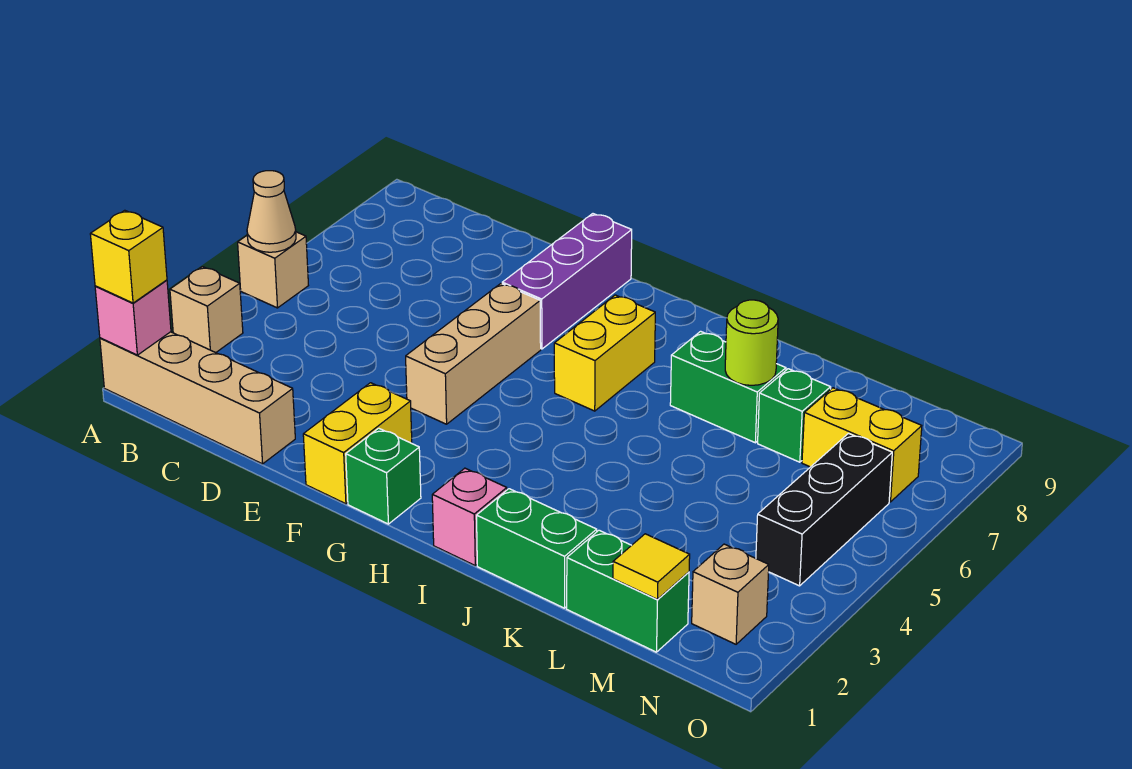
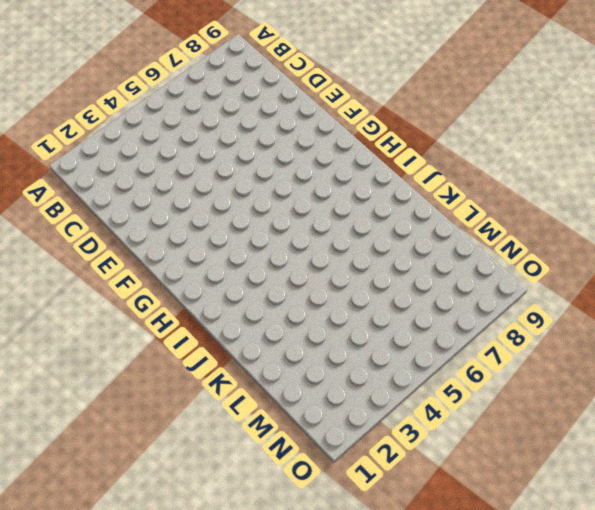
none -> tan brick A1:D1 level 1
none -> tan brick A3 level 1
none -> tan brick A5 level 1

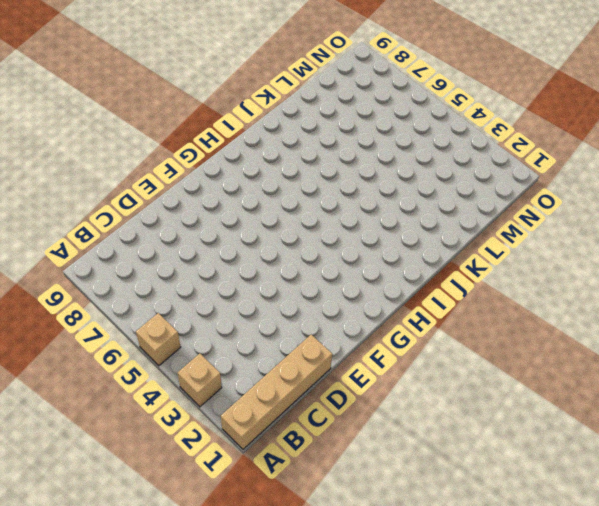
none -> yellow brick F1:F2 level 1
none -> tan brick F4:F6 level 1
none -> purple brick F7:F9 level 1

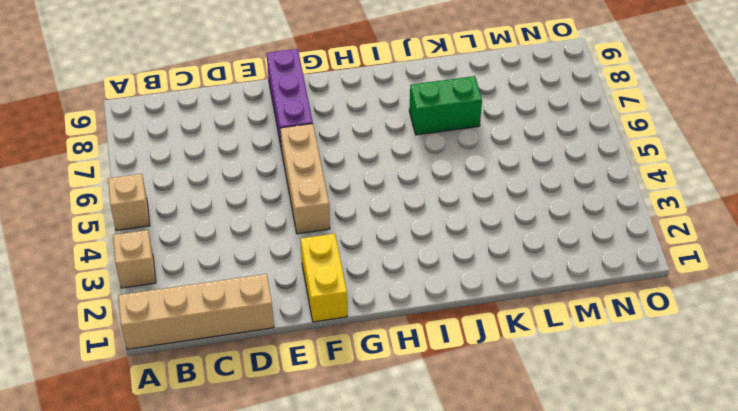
none -> green brick G1 level 1
none -> yellow brick H6:H7 level 1
none -> pink brick I1 level 1

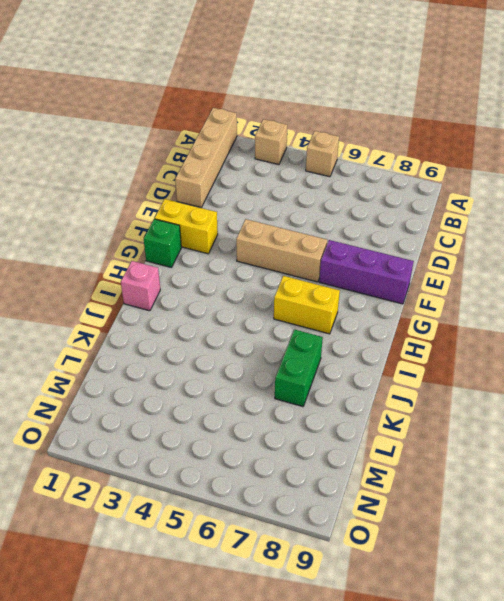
none -> green brick J1:K1 level 1
none -> green brick L1:M1 level 1
none -> green brick L7 level 1

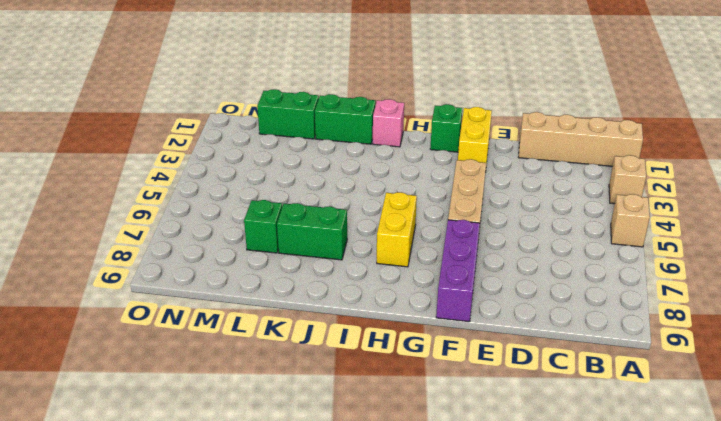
none -> yellow brick M7:N7 level 1
none -> tan brick N2 level 1
none -> black brick N4:N6 level 1

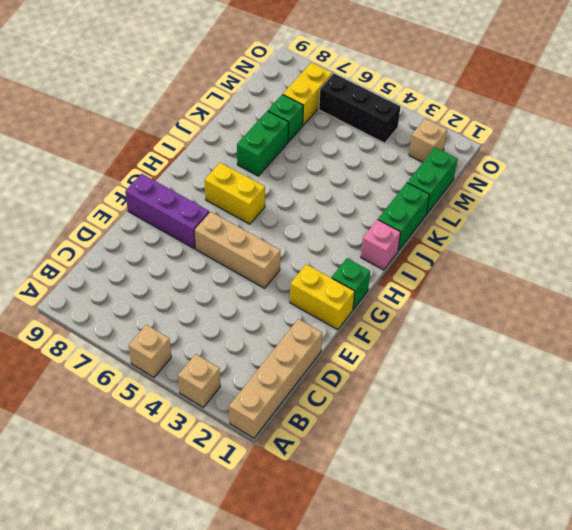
none -> pink brick A1 level 2
none -> tan cone A5 level 2
none -> lime round brick K7 level 2

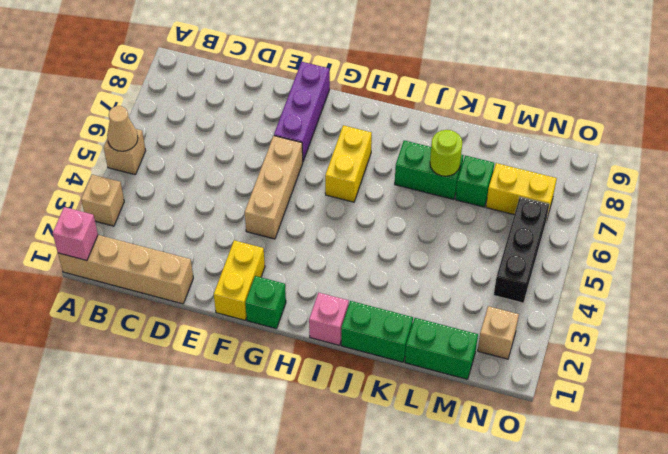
none -> yellow tile M1 level 2
none -> yellow brick A1 level 3

